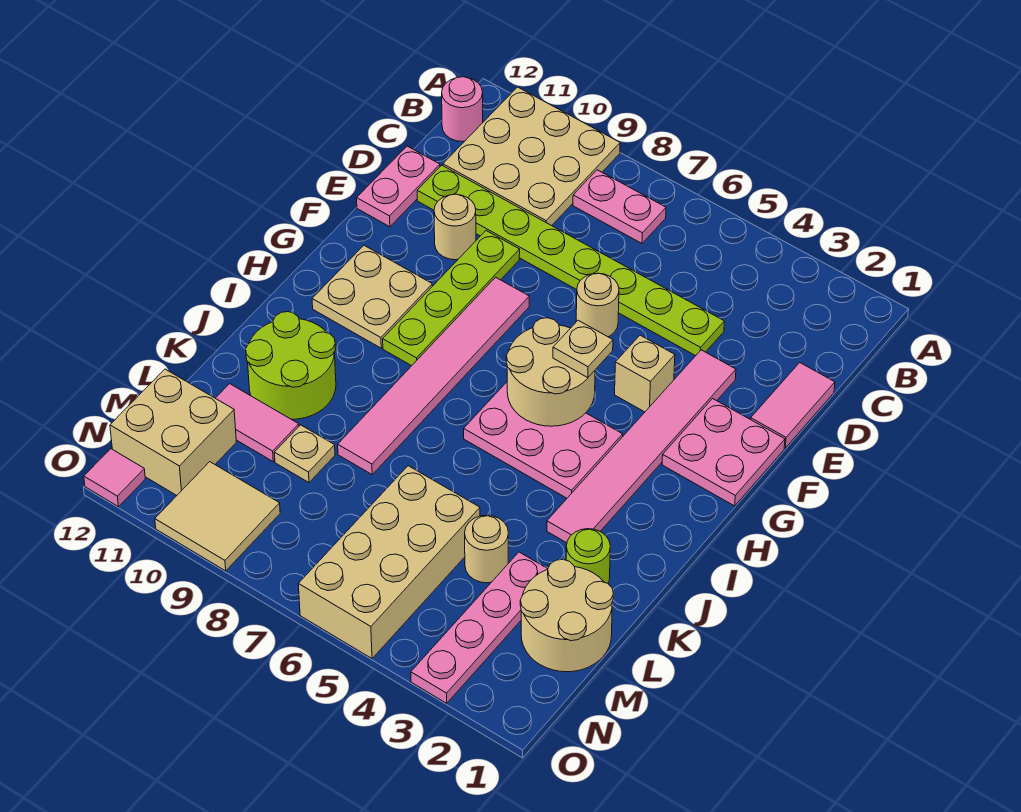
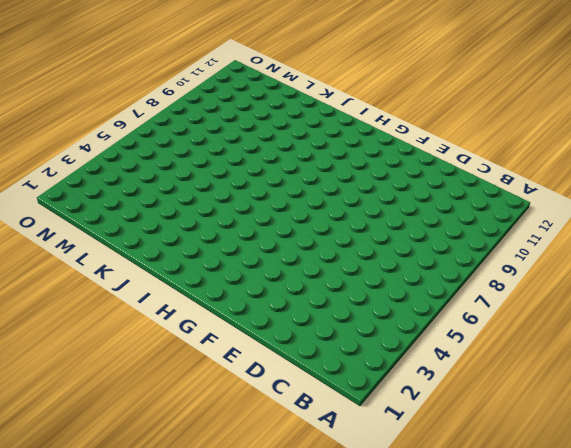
none -> tan plate A9:C11 level 1
none -> pink plate B7:B8 level 1
none -> pink round brick B12 level 1

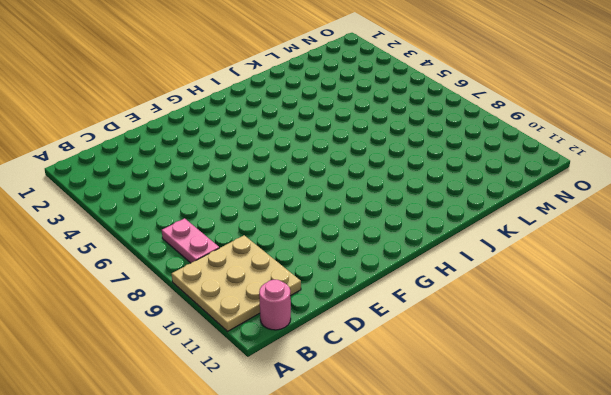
none -> pink tile D1:E1 level 1
none -> lime plate D4:D11 level 1
none -> pink plate D12:E12 level 1

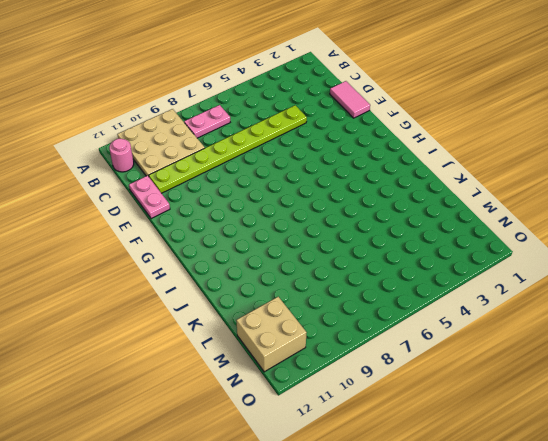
none -> pink tile E3:J3 level 1
none -> tan round brick E6 level 1
none -> lime plate E9:H9 level 1

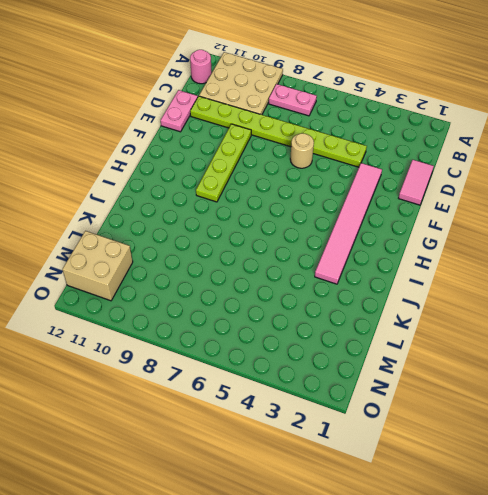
none -> tan round brick E10 level 1
none -> pink plate F1:G2 level 1
none -> tan brick F4 level 1

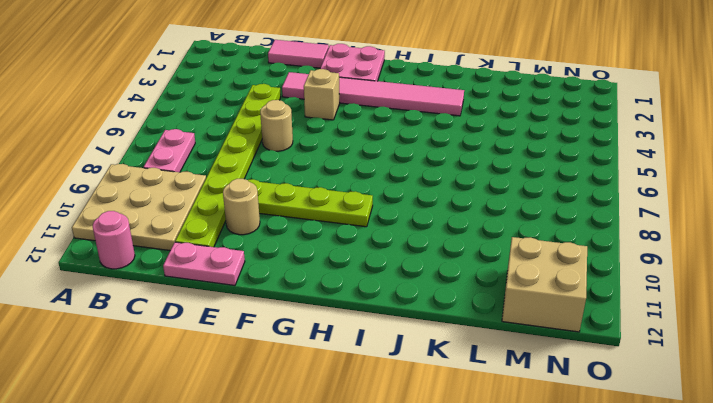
none -> pink tile F8:K8 level 1
none -> tan plate G10:H11 level 1
none -> pink plate H4:I6 level 1

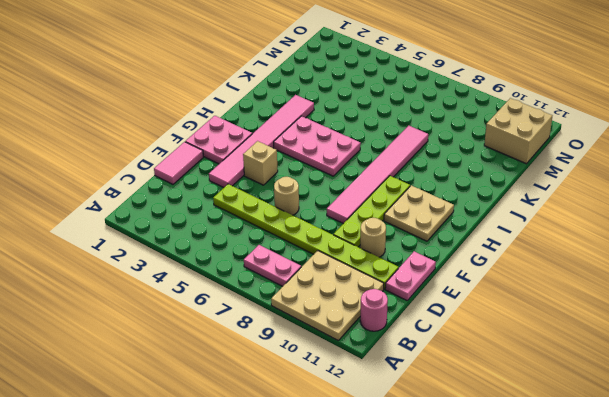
none -> lime round brick J10:K11 level 1
none -> lime round brick K2 level 1
none -> tan round brick L1:M2 level 1

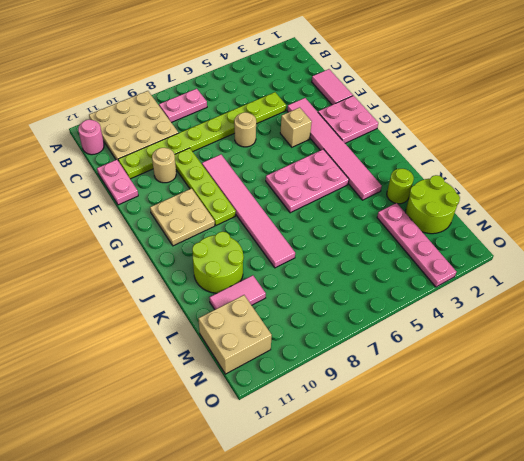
lime round brick L1:M2 level 1 -> tan round brick L1:M2 level 1
none -> tan round brick L4 level 1
none -> tan brick L5:O6 level 1
none -> tan plate L9 level 1

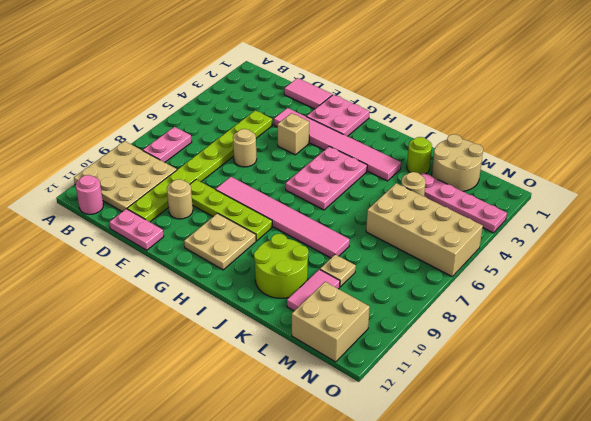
none -> tan tile N9:O10 level 1
none -> pink tile O12 level 1
none -> tan round brick G5:H6 level 2

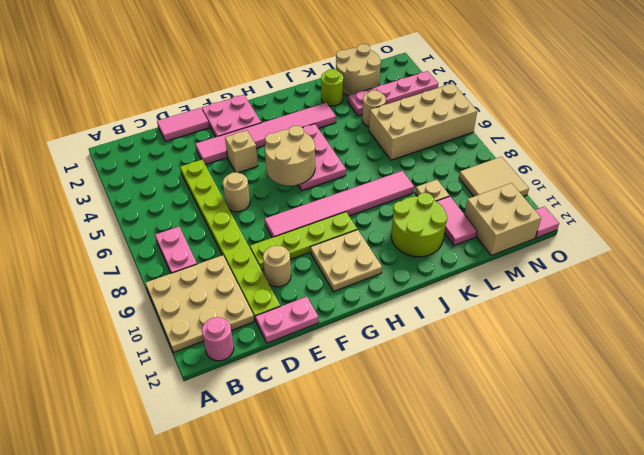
none -> tan plate G5 level 3

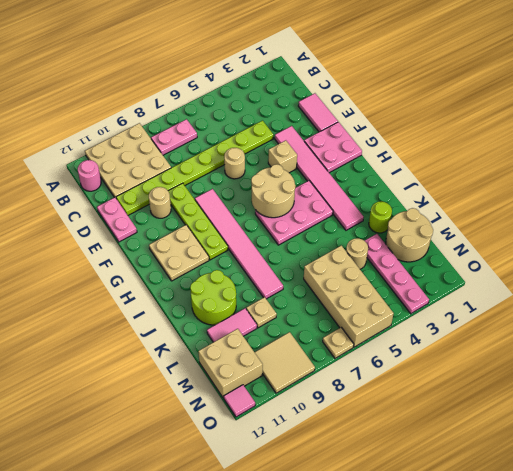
tan plate O7 level 1 -> tan plate G5 level 3

